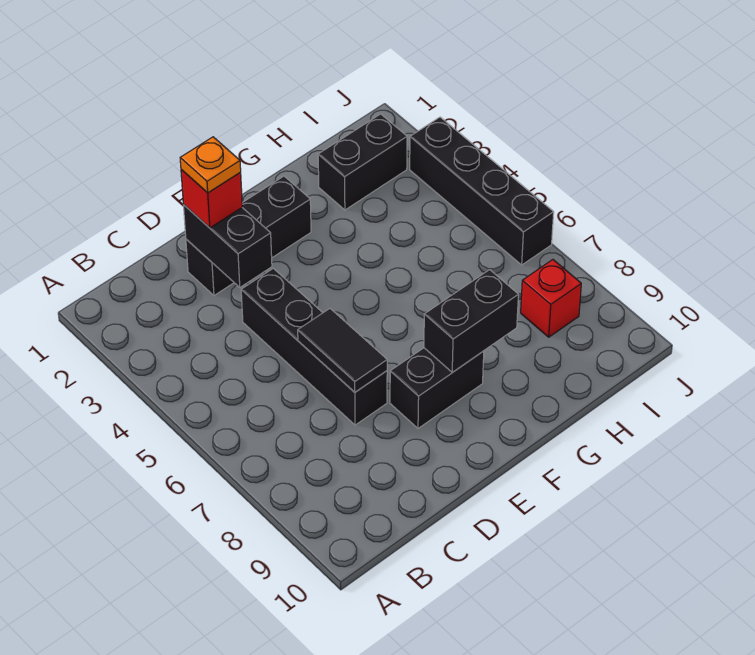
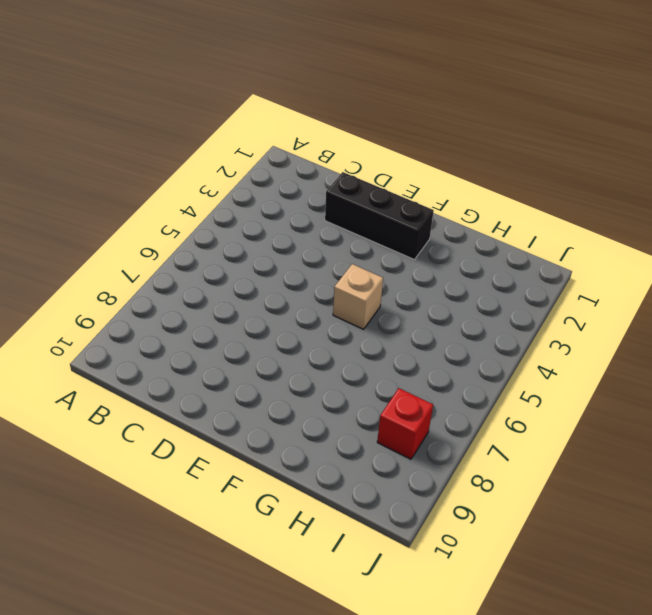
tan brick F5 level 1 -> none
none -> black brick D4:D7 level 1
none -> black brick E8:F8 level 1

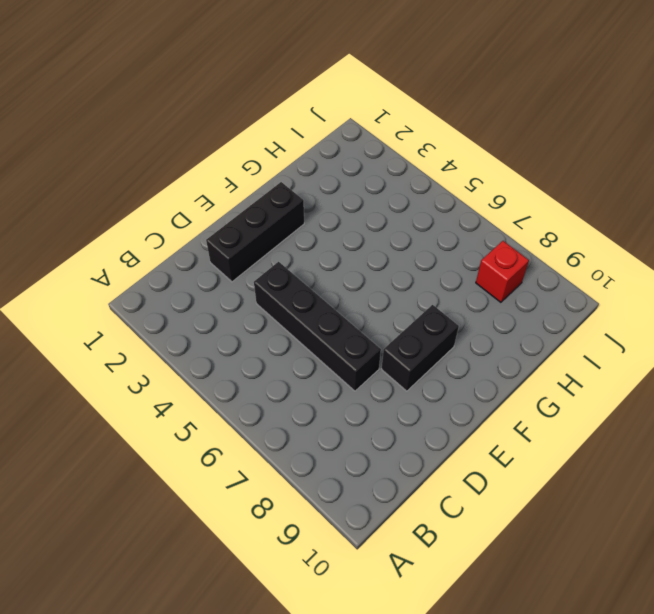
none -> black brick H2:I2 level 1
none -> black brick J3:J6 level 1

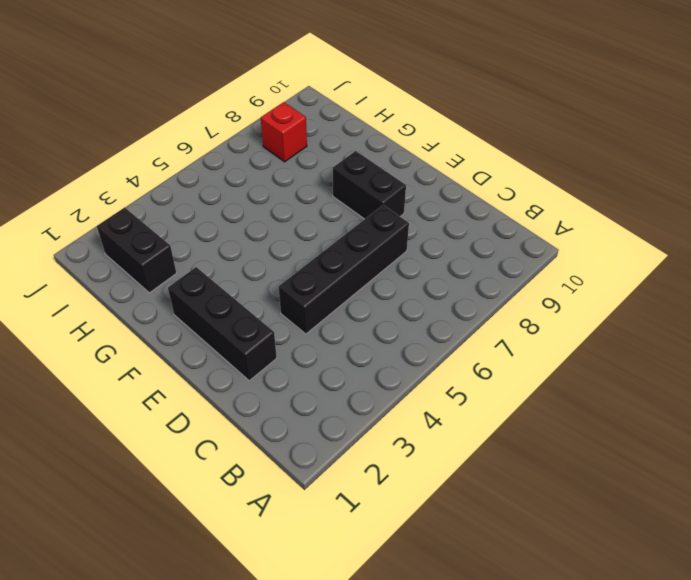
none -> black brick J3:J6 level 1
none -> black brick D2:D3 level 2

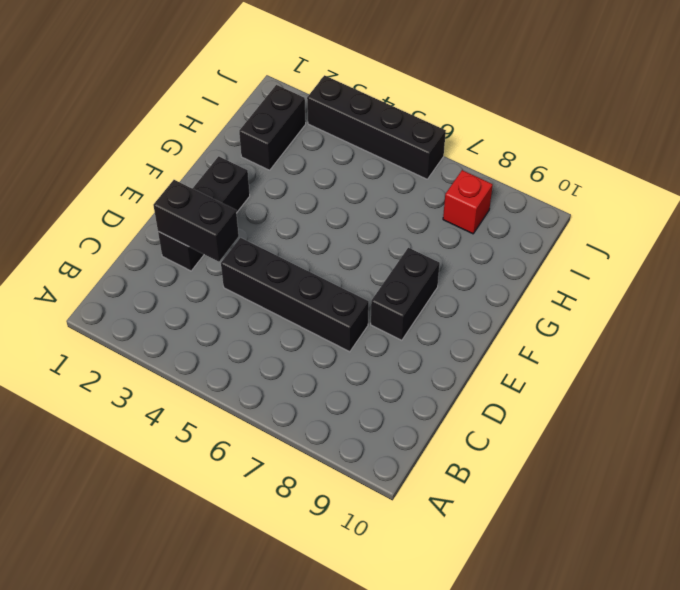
none -> black tile D6:D7 level 2
none -> black brick F8:G8 level 2

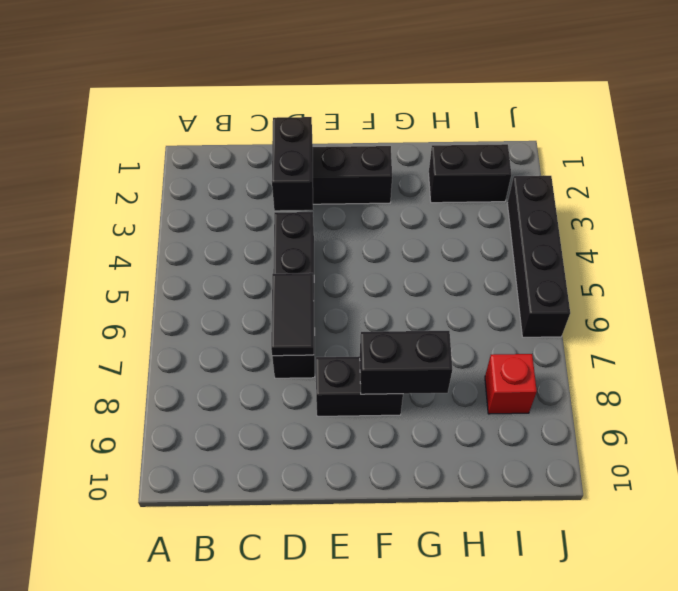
none -> red brick D2 level 3
none -> orange plate D2 level 4

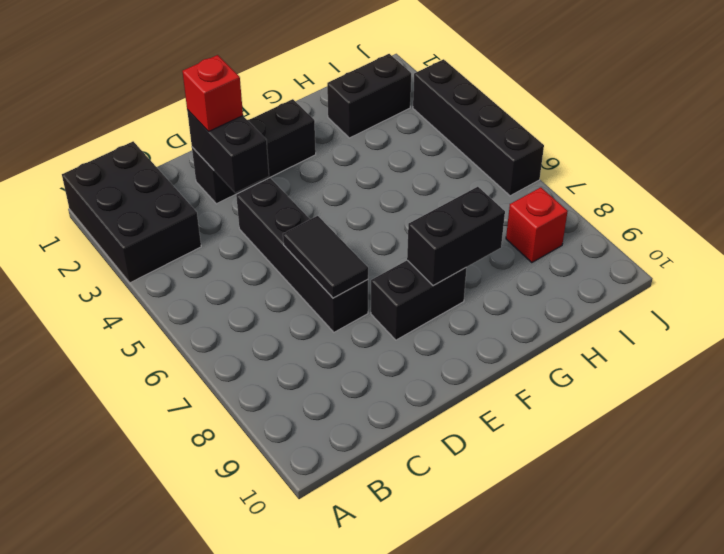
black brick A1:B3 level 1 -> none
none -> orange plate D2 level 4

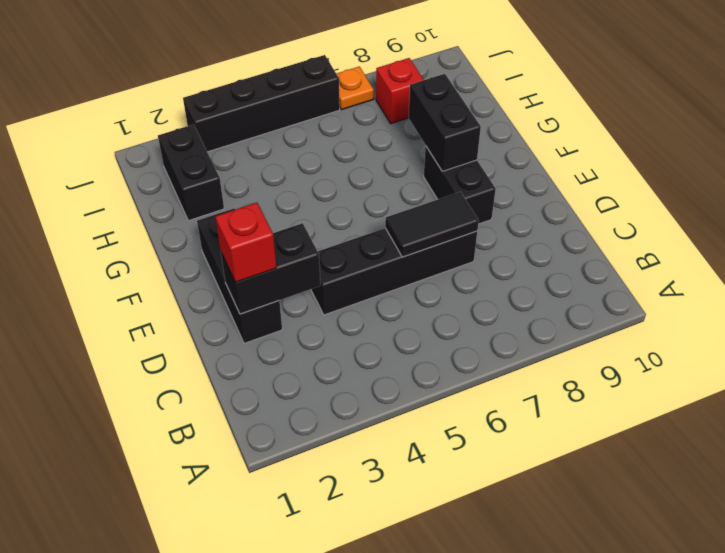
orange plate J7 level 1 -> orange plate D2 level 4

